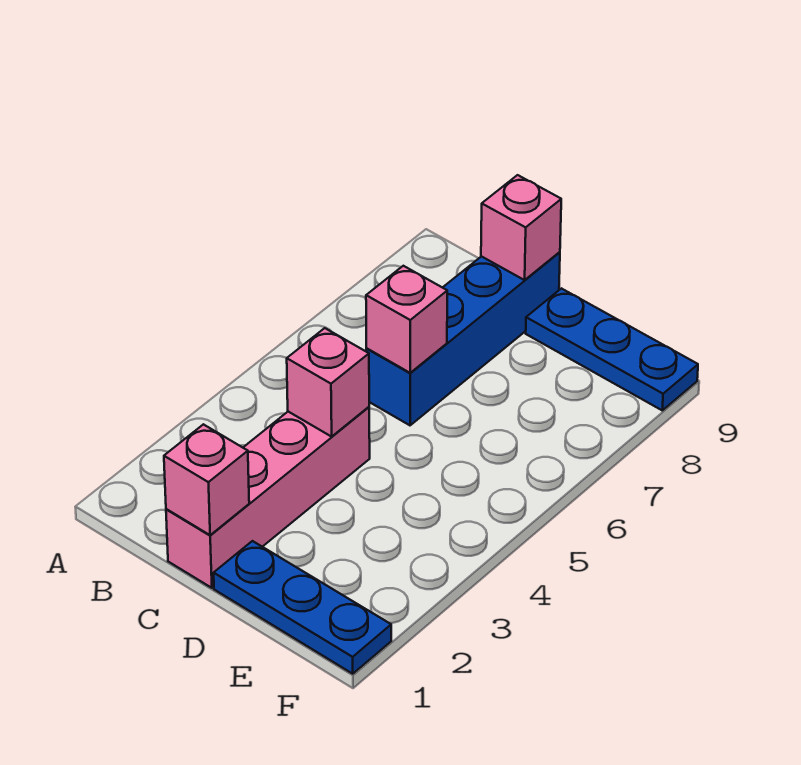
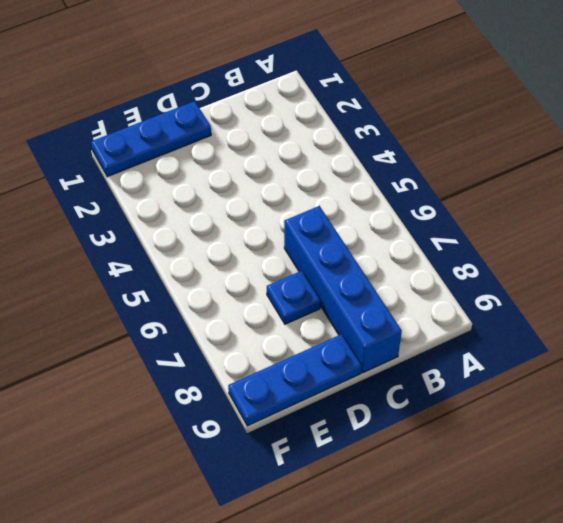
blue plate D7 level 1 -> none
none -> pink brick C1:C4 level 1
none -> pink brick C1 level 2

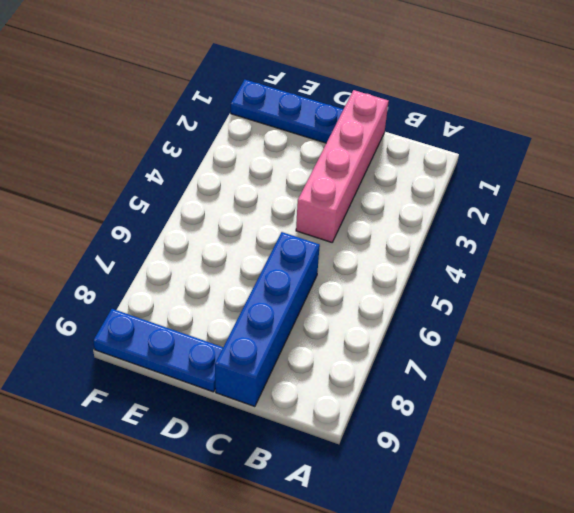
none -> pink brick C1 level 2
none -> pink brick C4 level 2

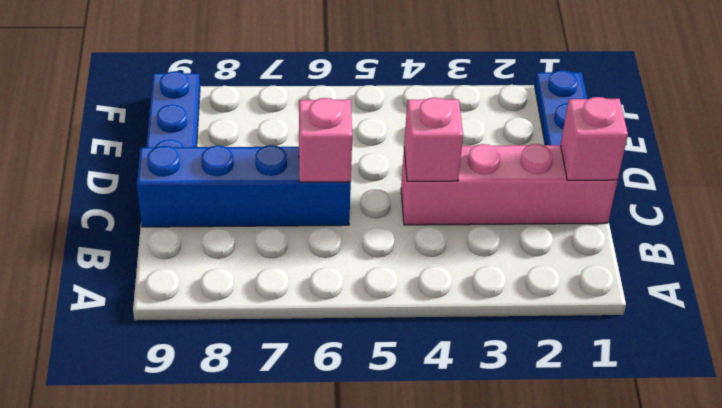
none -> pink brick C9 level 2

